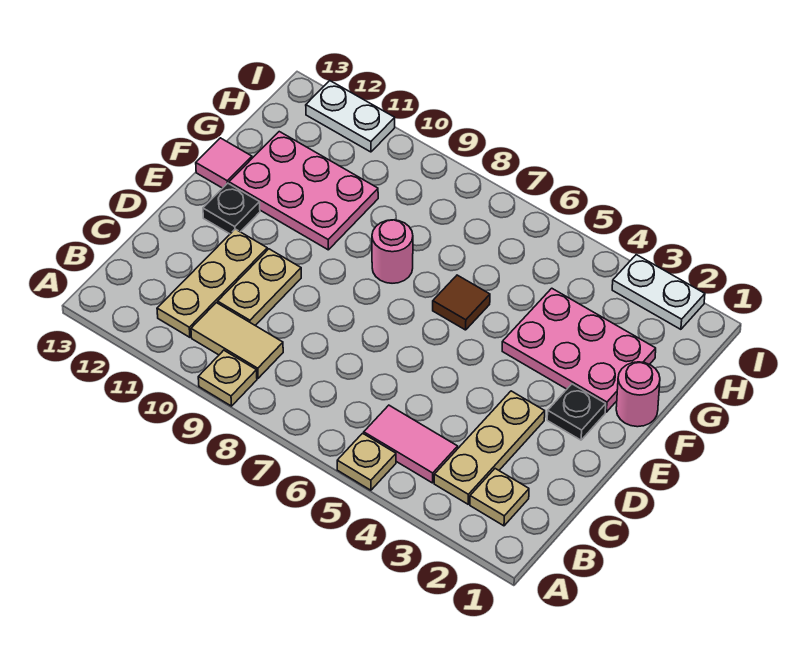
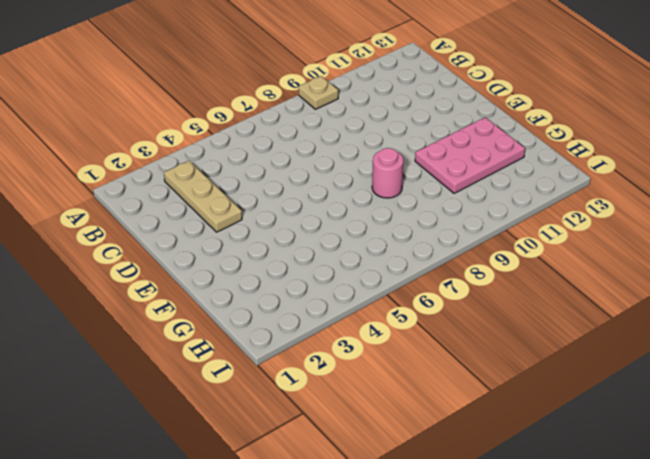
none -> tan plate A5 level 1
none -> tan plate B2 level 1
none -> pink tile B4:B5 level 1

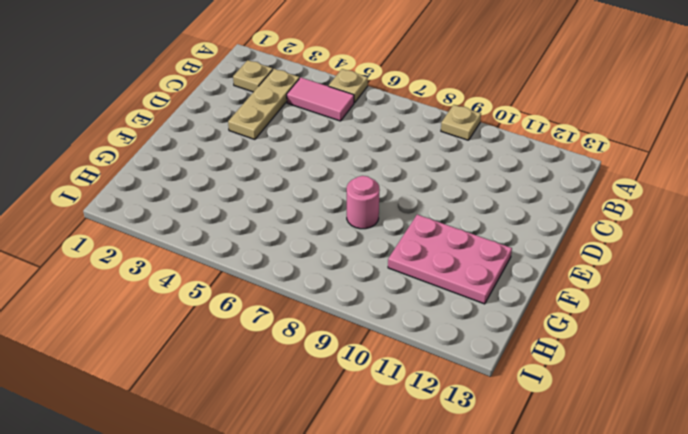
none -> tan tile B9:B10 level 1
none -> tan plate B11:D11 level 1
none -> tan plate C10:D10 level 1

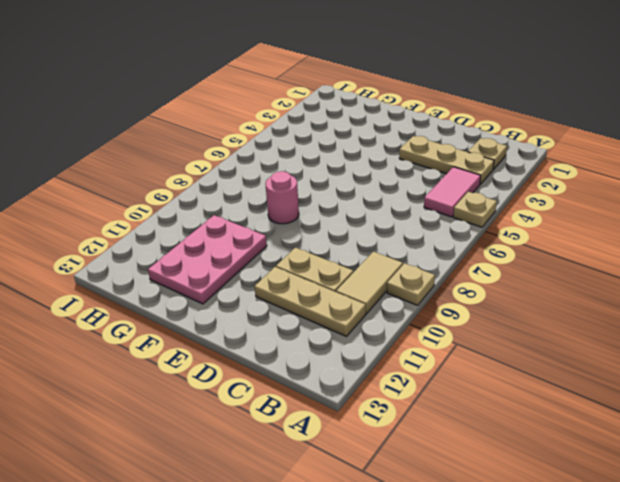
none -> black plate E2 level 1
none -> black plate E12 level 1
none -> pink round brick F1 level 1

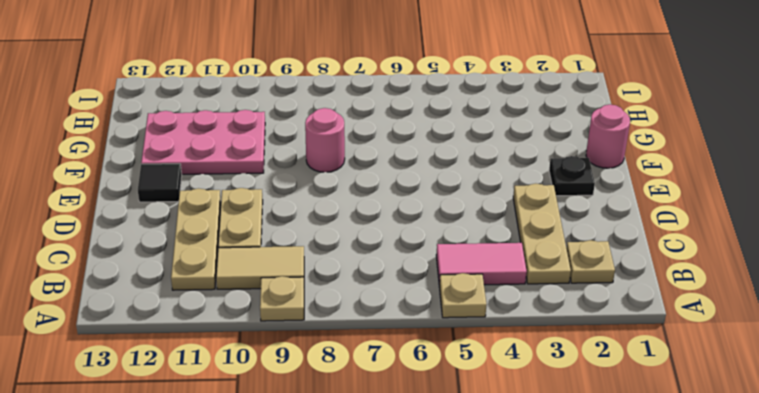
black tile E12 level 1 -> black plate E12 level 1
none -> pink plate F2:G4 level 1
none -> brown tile F6 level 1
none -> pink tile F13 level 1

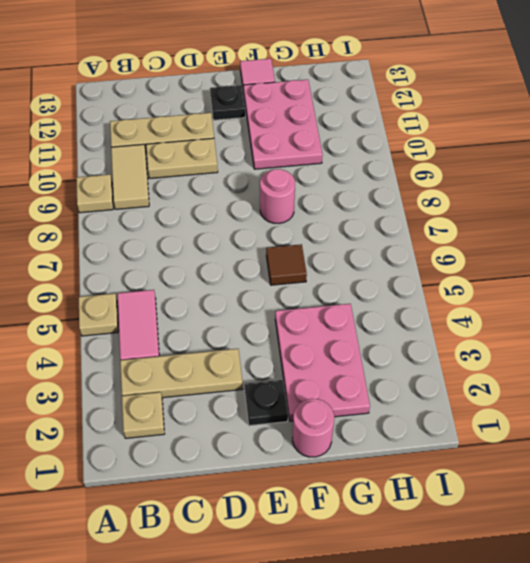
none -> white plate I2:I3 level 1
none -> white plate I11:I12 level 1

